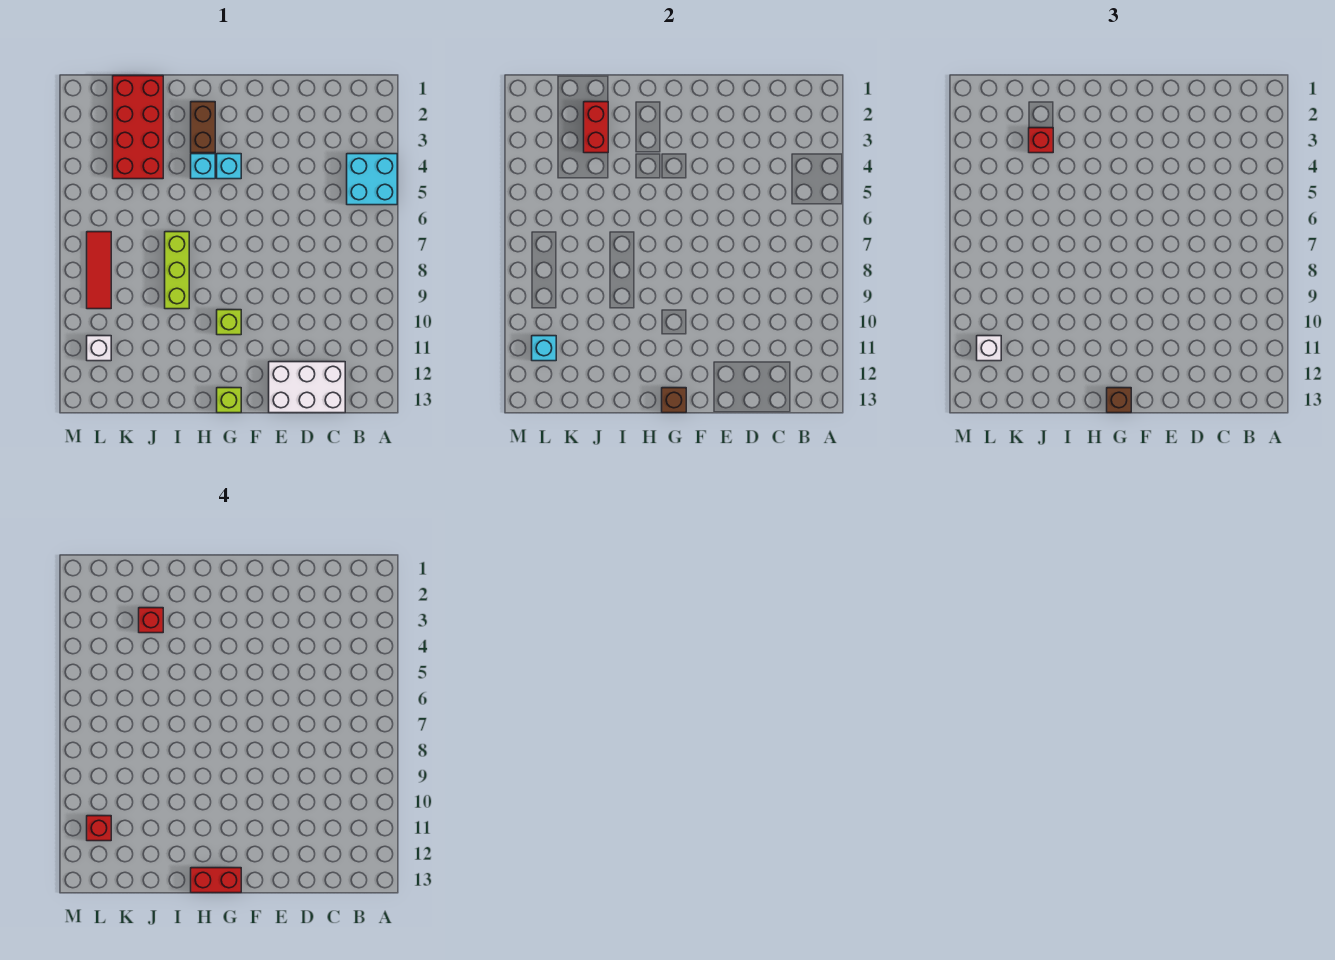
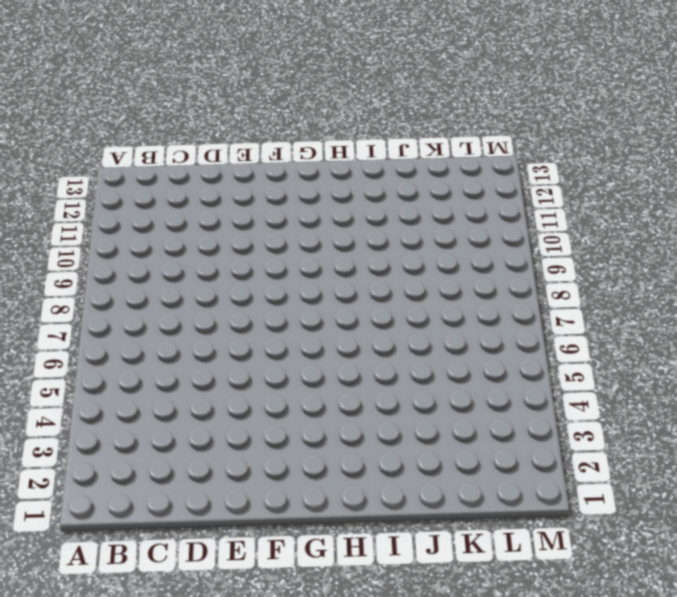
none -> cyan brick A4:B5 level 1
none -> white brick C12:E13 level 1
none -> cyan brick G4 level 1

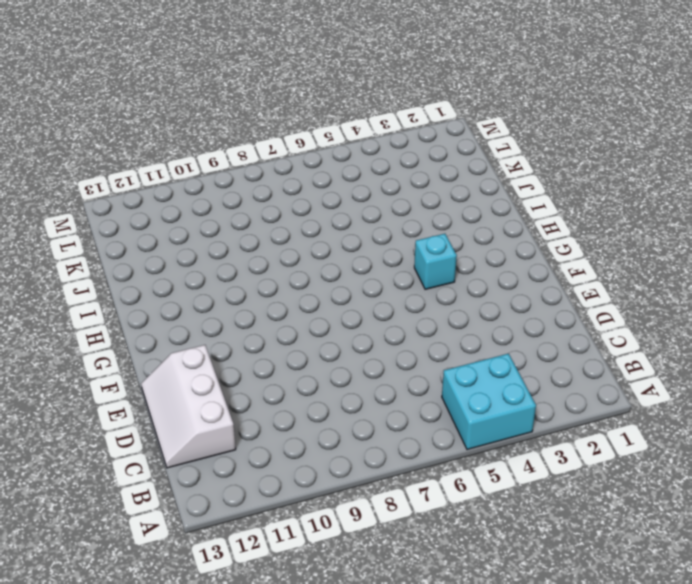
white slope C12:E13 level 1 top 12 -> white brick C12:E13 level 1
none -> lime brick G10 level 1
none -> lime brick G13 level 1
none -> brown brick H2:H3 level 1

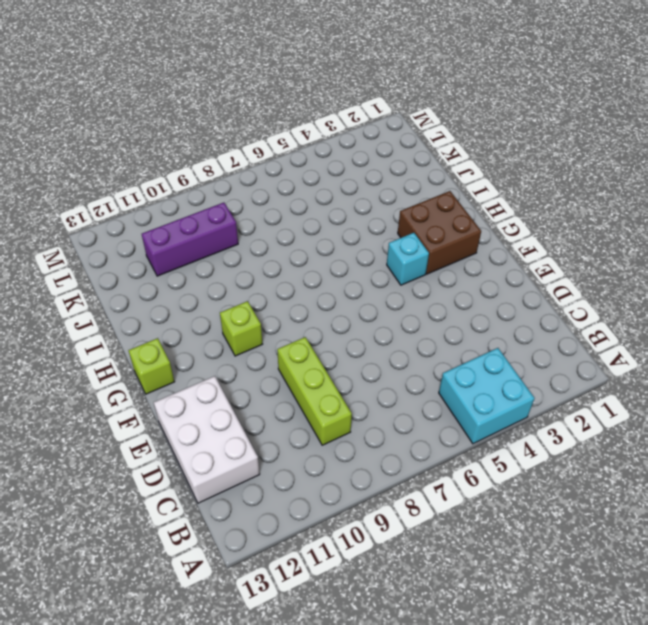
lime brick C9:E9 level 1 -> lime brick I7:I9 level 1
brown brick G2:H3 level 1 -> brown brick H2:H3 level 1
purple brick K9:K11 level 1 -> none
none -> cyan brick H4 level 1
none -> red brick J1:K4 level 1
none -> red tile L7:L9 level 1

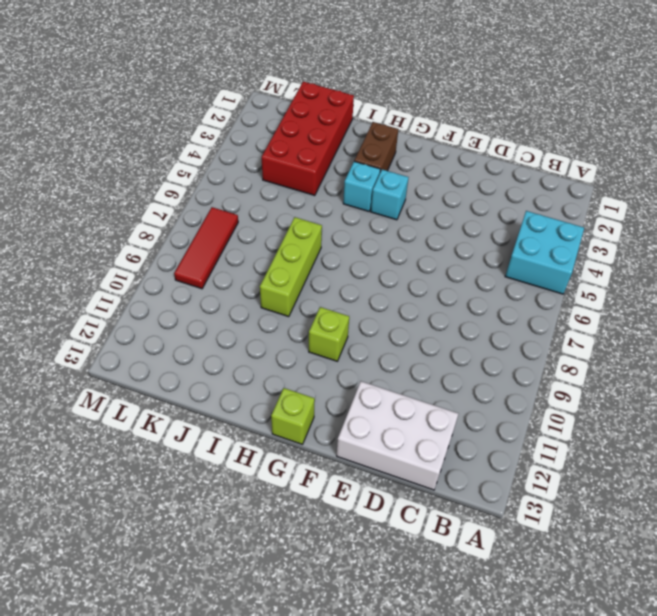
none -> white brick L11 level 1
none -> brown brick G13 level 2
none -> red brick J2:J3 level 2

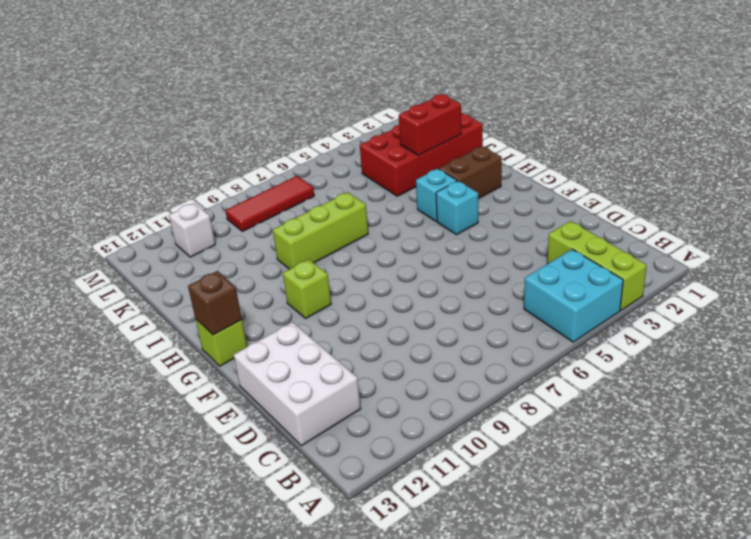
lime brick A3:C3 level 1 -> none
none -> cyan brick L11 level 2
none -> brown brick G13 level 3
none -> red brick J3 level 3

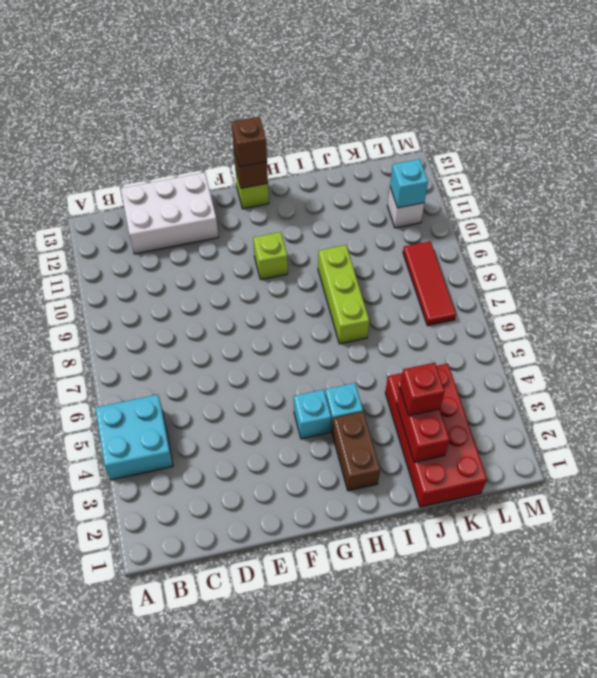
none -> white brick L11 level 3
none -> red brick G13:H13 level 4
none -> red brick J3 level 4

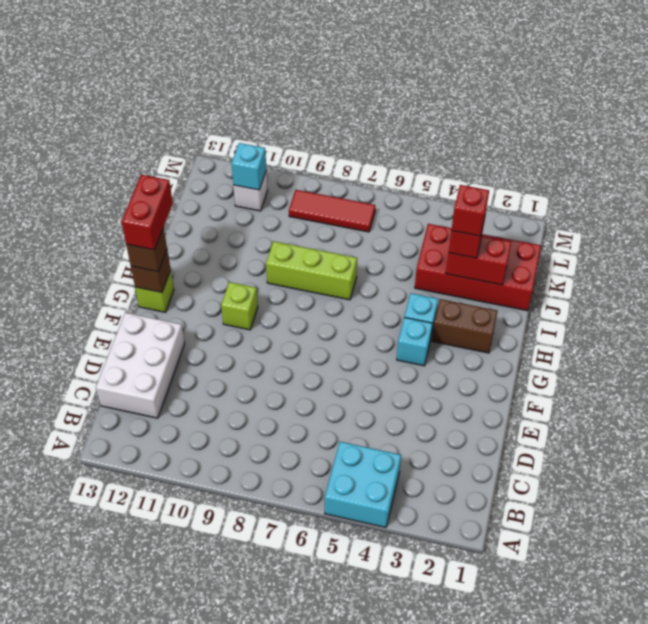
none -> white brick L11 level 3
none -> red brick L11 level 4

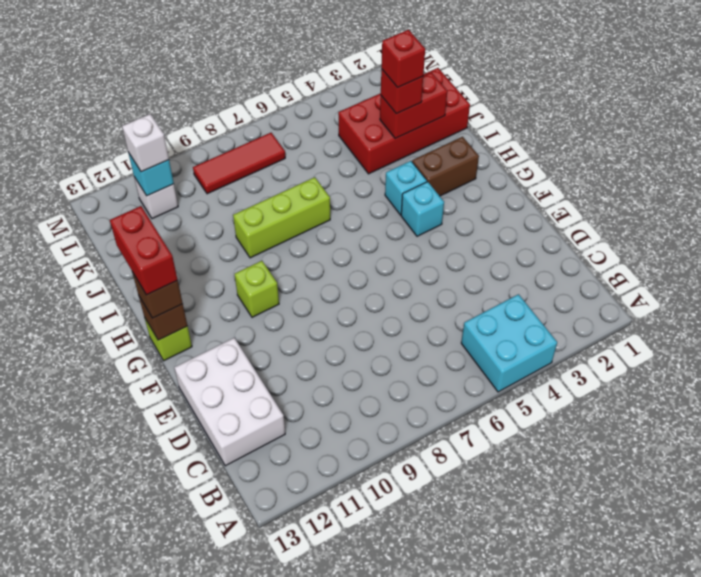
none -> red brick L11 level 4

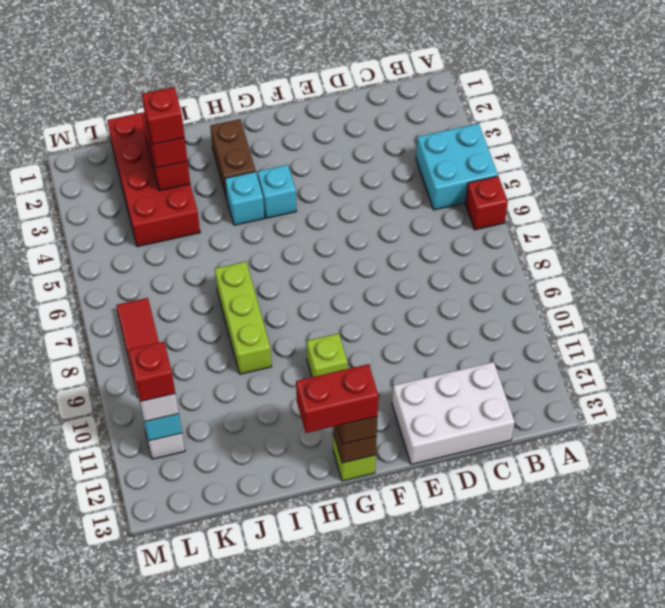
red brick A6 level 1 -> none

